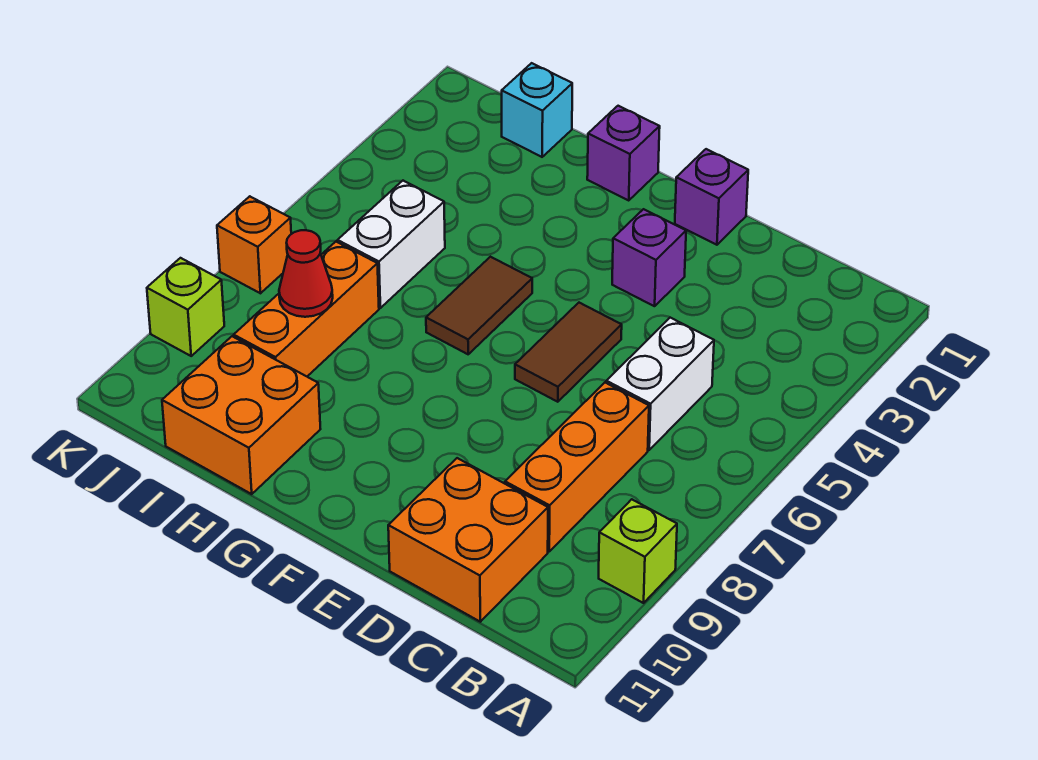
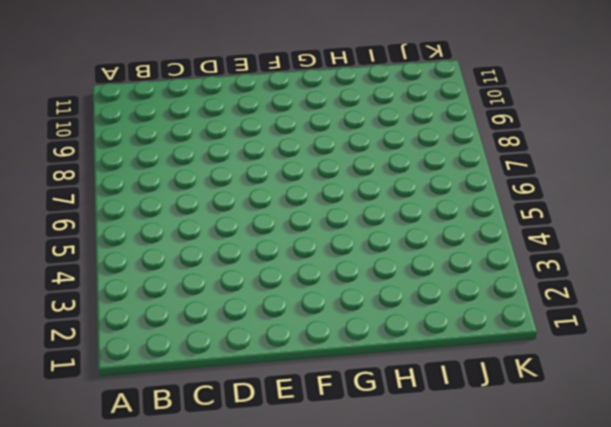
none -> lime brick A9 level 1
none -> white brick C5:C6 level 1
none -> orange brick C7:C9 level 1

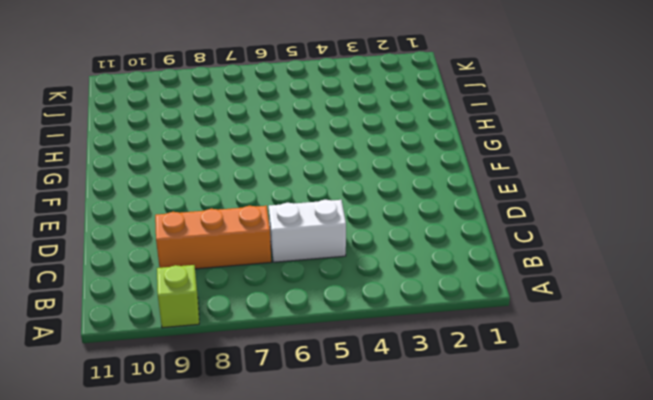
none -> orange brick C10:D11 level 1
none -> purple brick E1 level 1
none -> purple brick E3 level 1

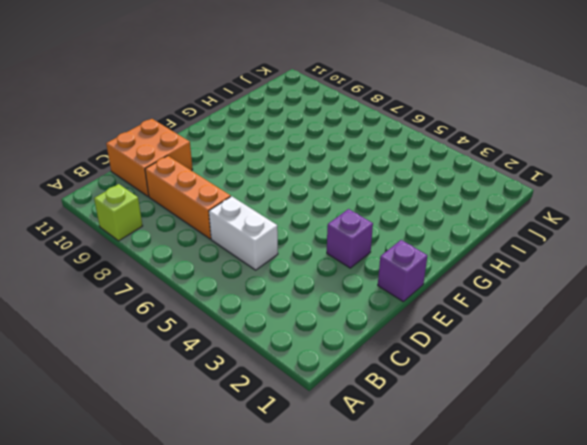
none -> brown tile E5:E6 level 1
none -> purple brick G1 level 1
none -> brown tile G5:G6 level 1

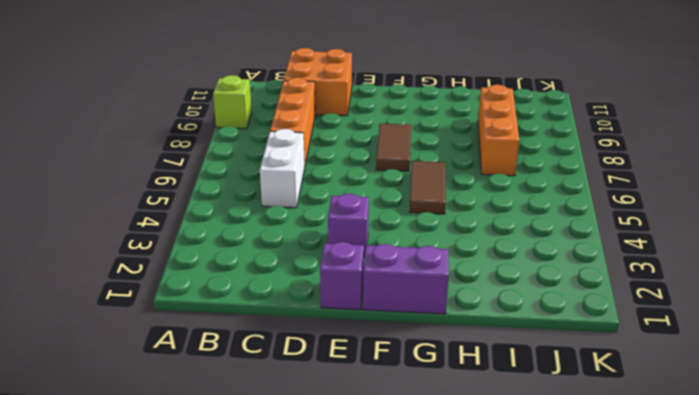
purple brick F1:G1 level 1 -> purple brick G1 level 1
brown tile F7:F8 level 1 -> brown tile E5:E6 level 1
none -> orange brick H10:I11 level 1
none -> cyan brick I1 level 1
none -> white brick I5:I6 level 1

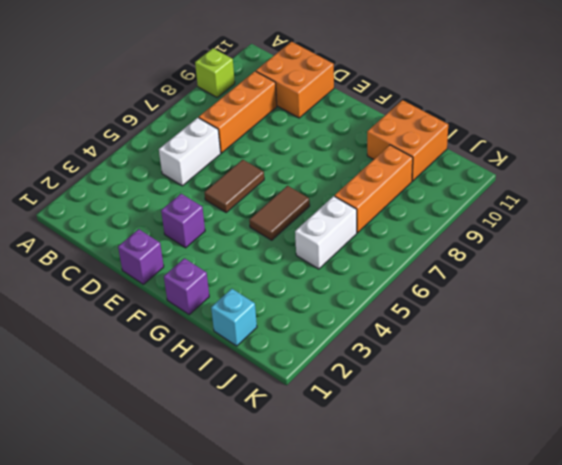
none -> orange brick K7 level 1
none -> lime brick K9 level 1
none -> red cone I8 level 2

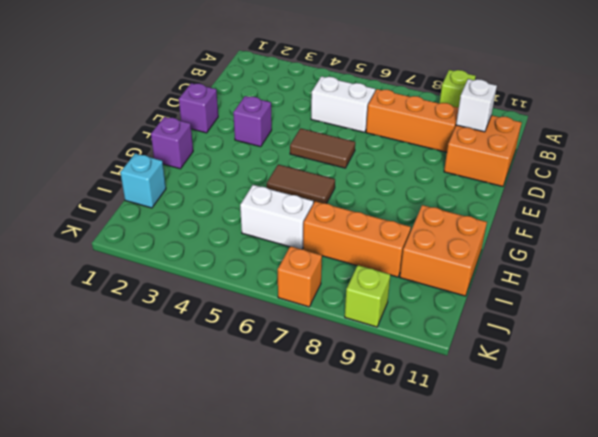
white brick C10 level 2 -> none
none -> red cone I8 level 2

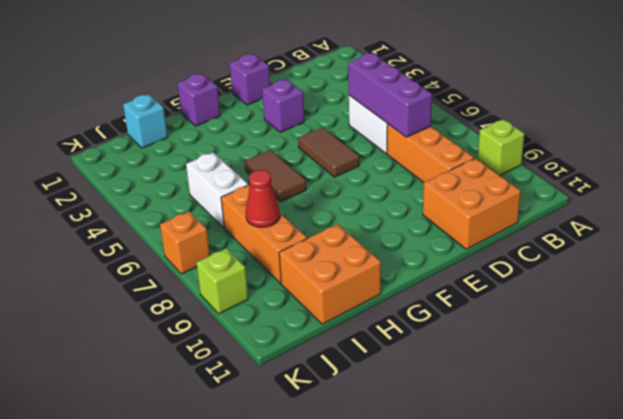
purple brick C5:C7 level 2 -> none

